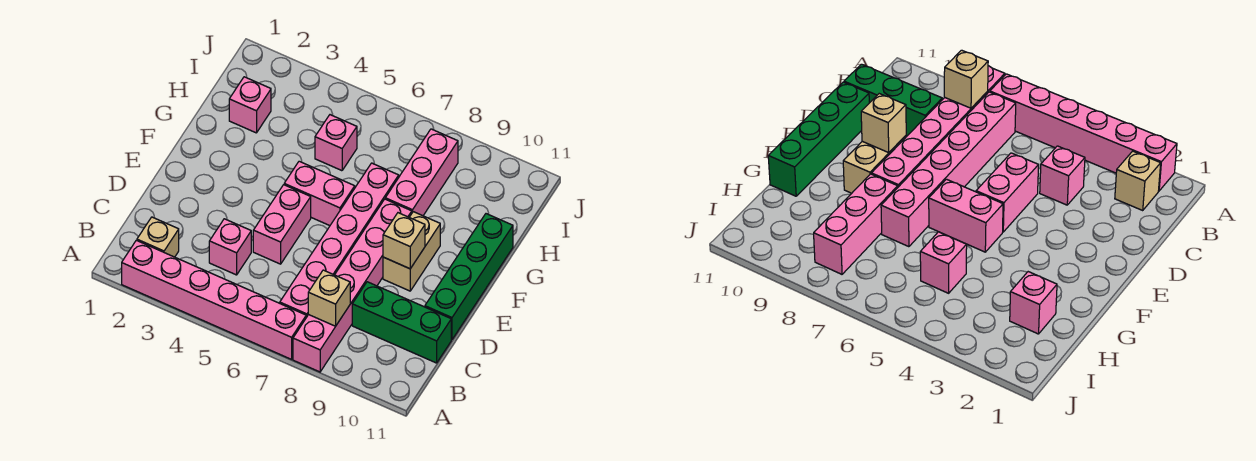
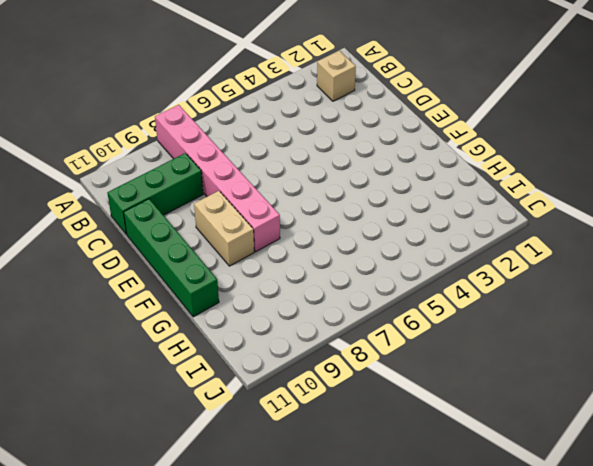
none -> pink brick A2:A7 level 1
none -> pink brick B7:G7 level 1
none -> pink brick C4 level 1

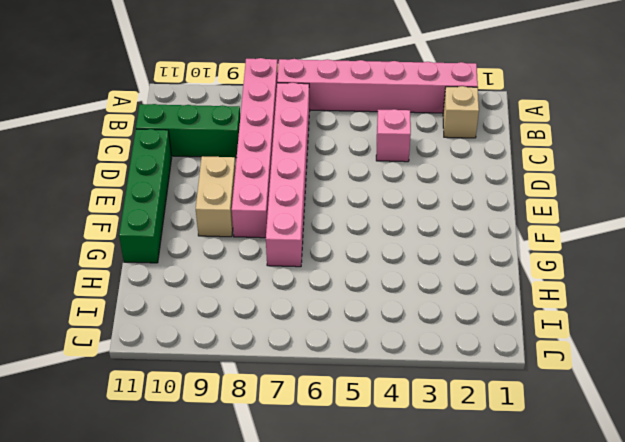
none -> pink brick D5:E5 level 1
none -> pink brick F5:F6 level 1
none -> pink brick G8:I8 level 1

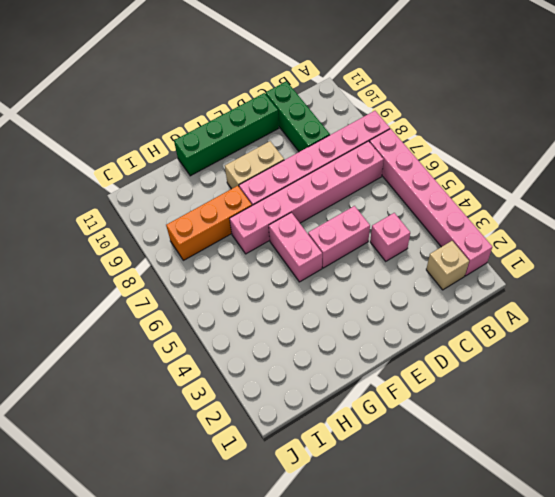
orange brick G8:I8 level 1 -> pink brick G8:I8 level 1
none -> pink brick H2 level 1
none -> pink brick H5 level 1
none -> tan brick B8 level 2

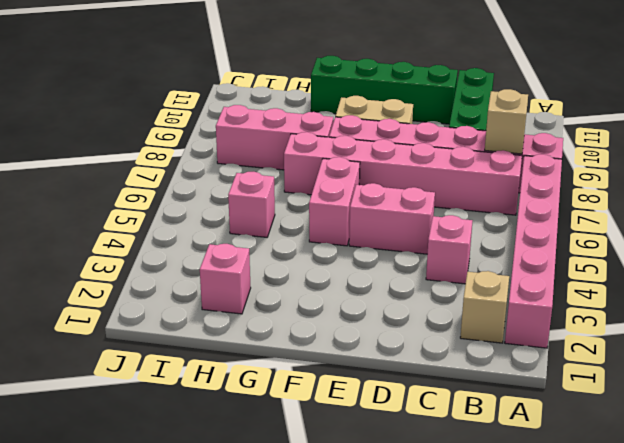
none -> tan brick E9 level 2

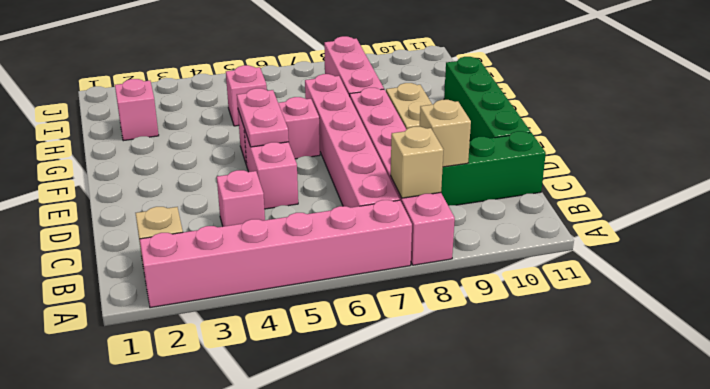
tan brick C9 level 2 -> tan brick E9 level 2
pink plate E5:F5 level 2 -> none

